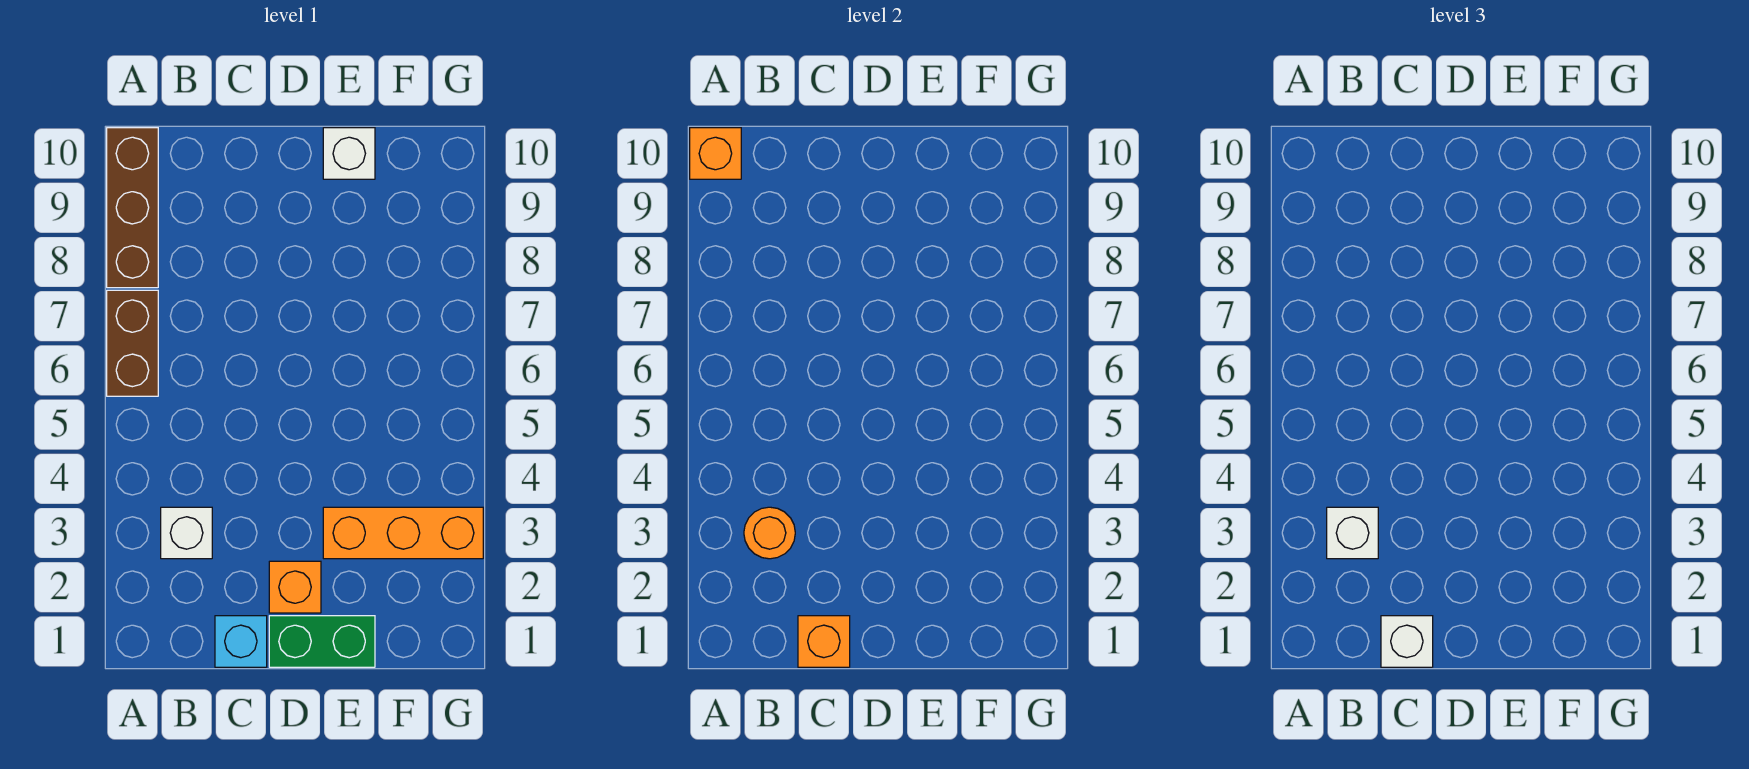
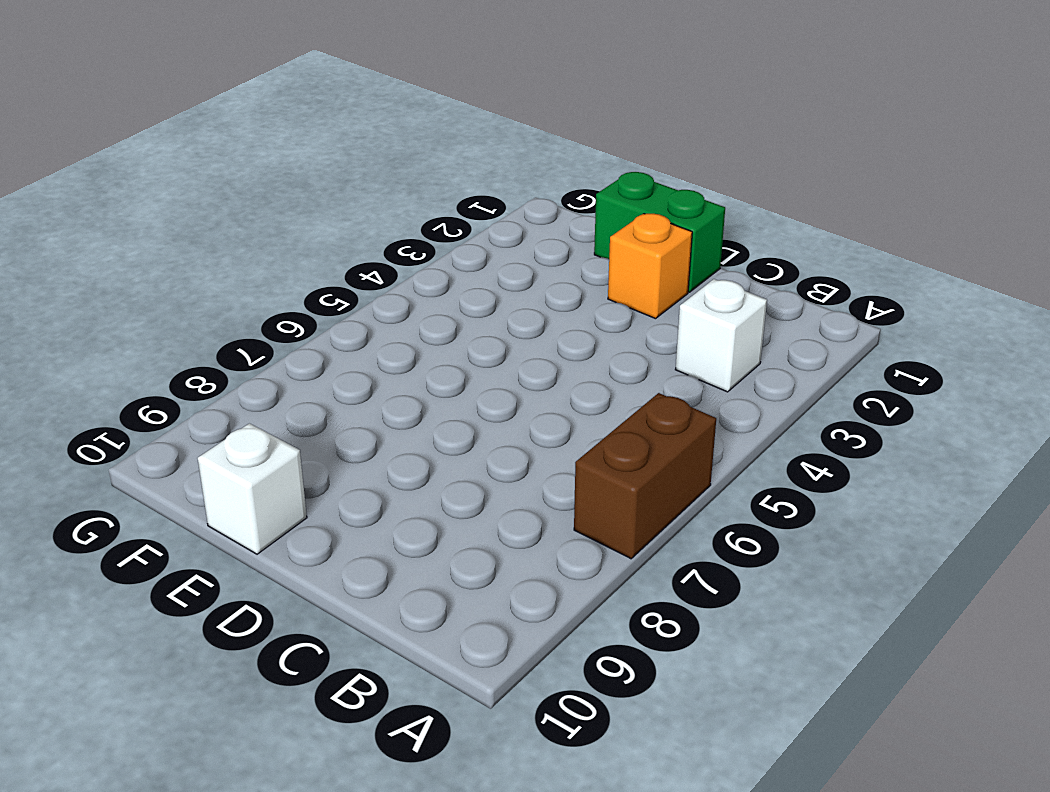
none -> brown brick A8:A10 level 1
none -> cyan brick C1 level 1
none -> orange brick E3:G3 level 1

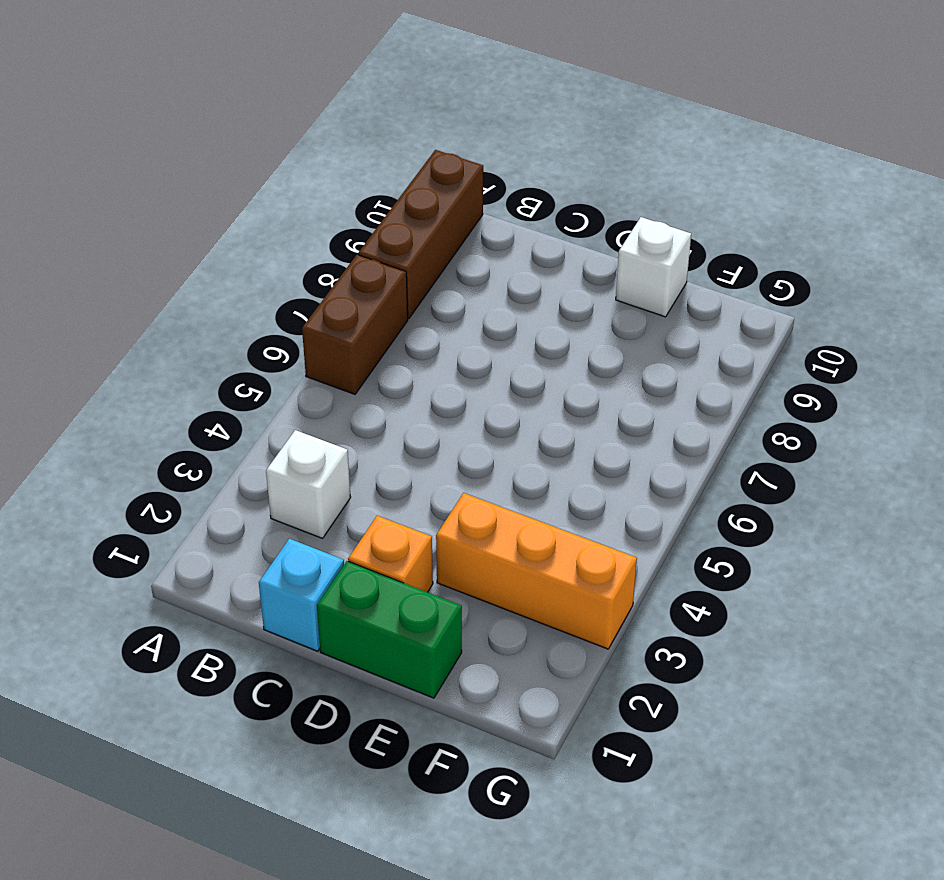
none -> orange brick A10 level 2
none -> orange round brick B3 level 2
none -> orange brick C1 level 2

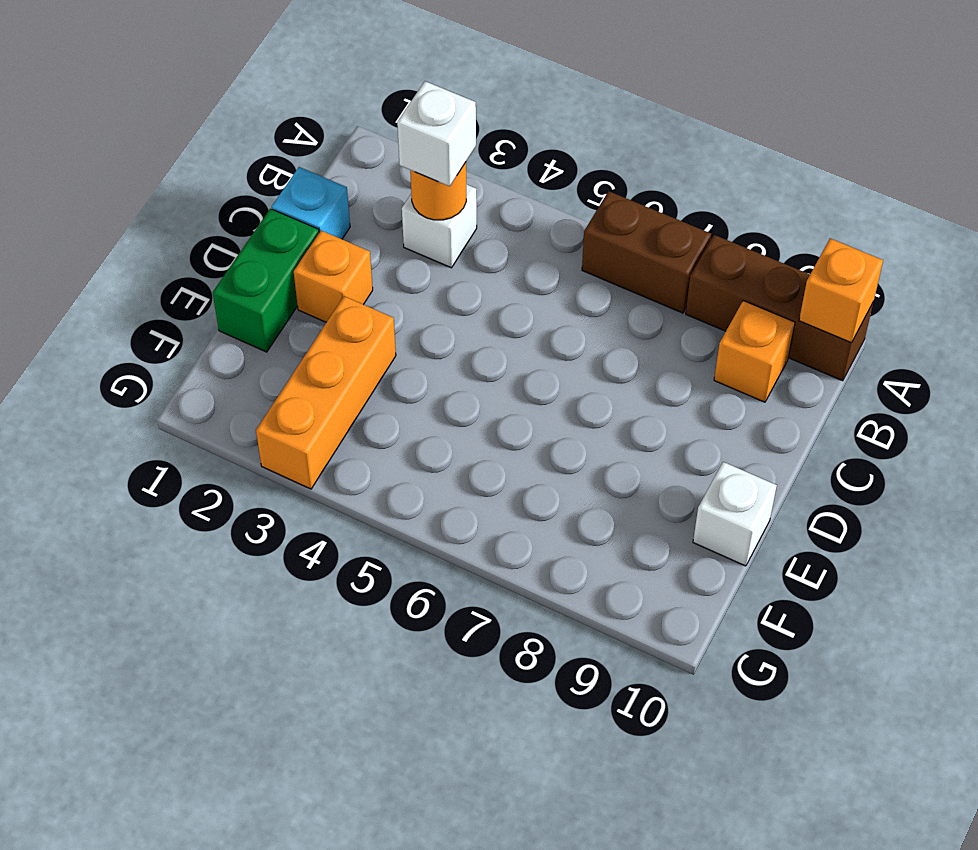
orange brick B9 level 1 -> orange brick C1 level 2
none -> white brick C1 level 3

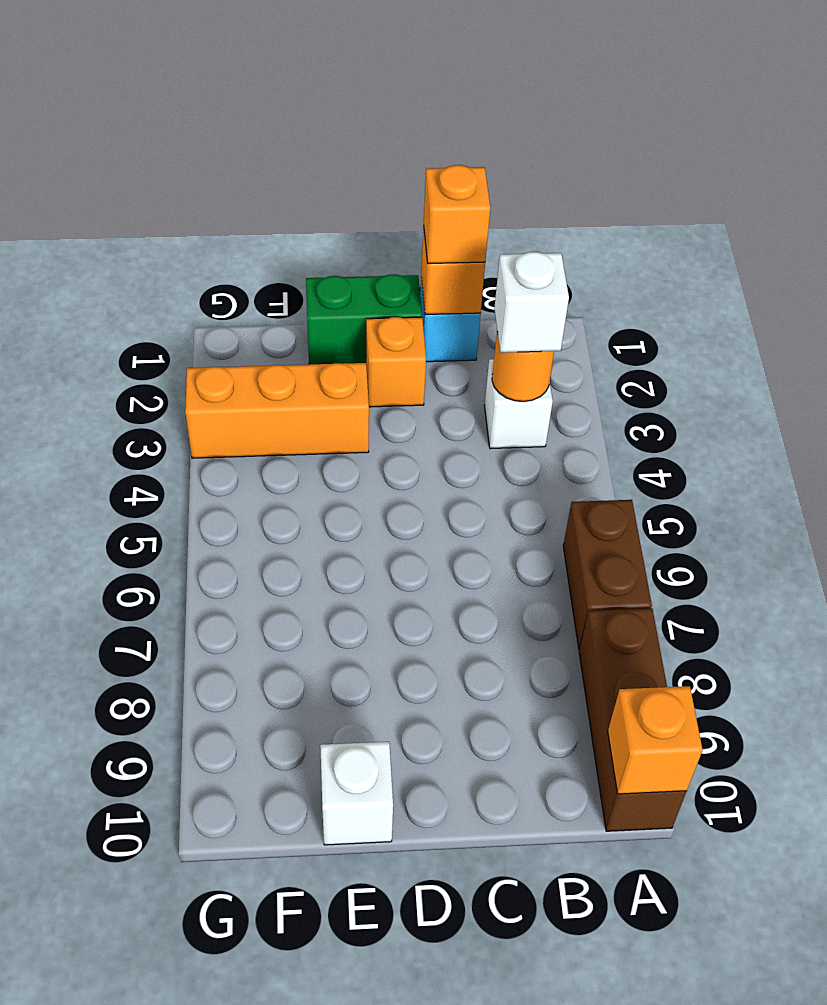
orange brick C1 level 3 -> white brick C1 level 3

